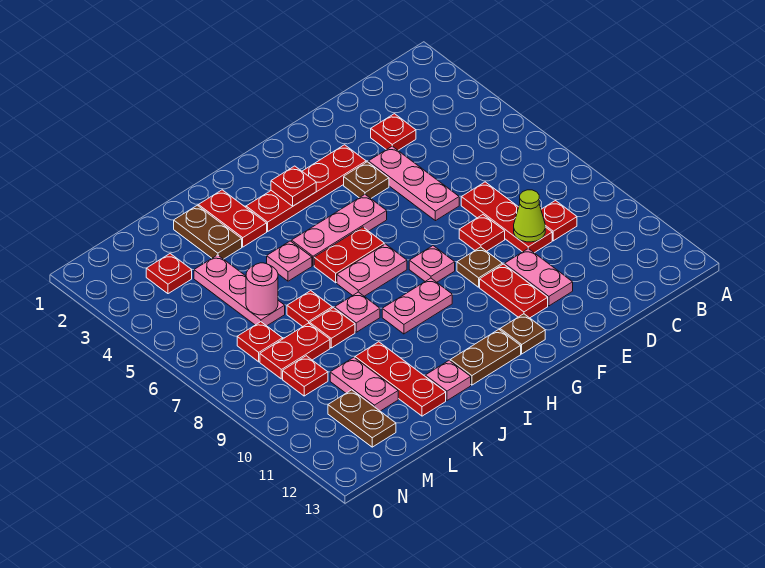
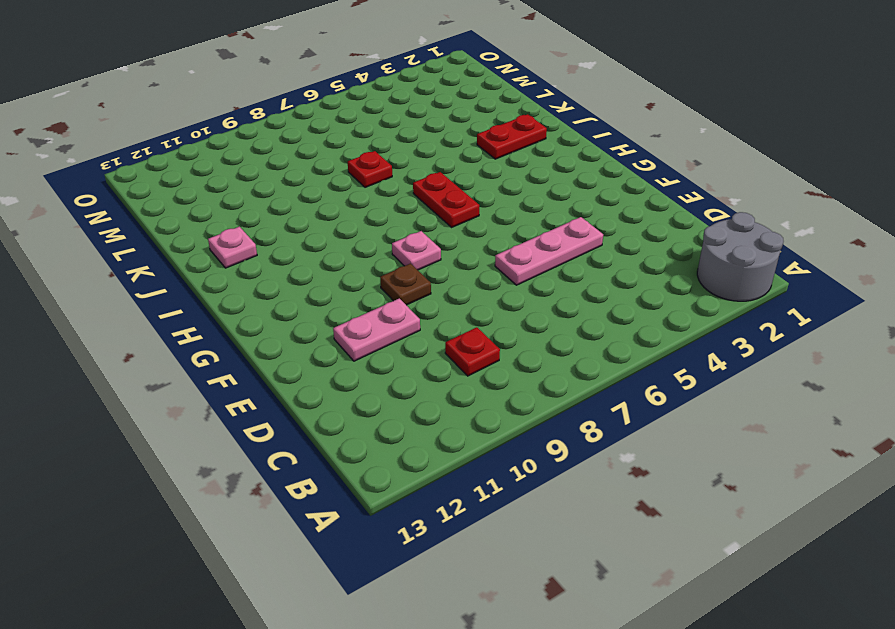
grey round brick A1:B2 level 1 -> none
none -> red plate D3 level 1
none -> red plate D7:D9 level 1
none -> red plate E8 level 1
none -> red plate F3:I3 level 1

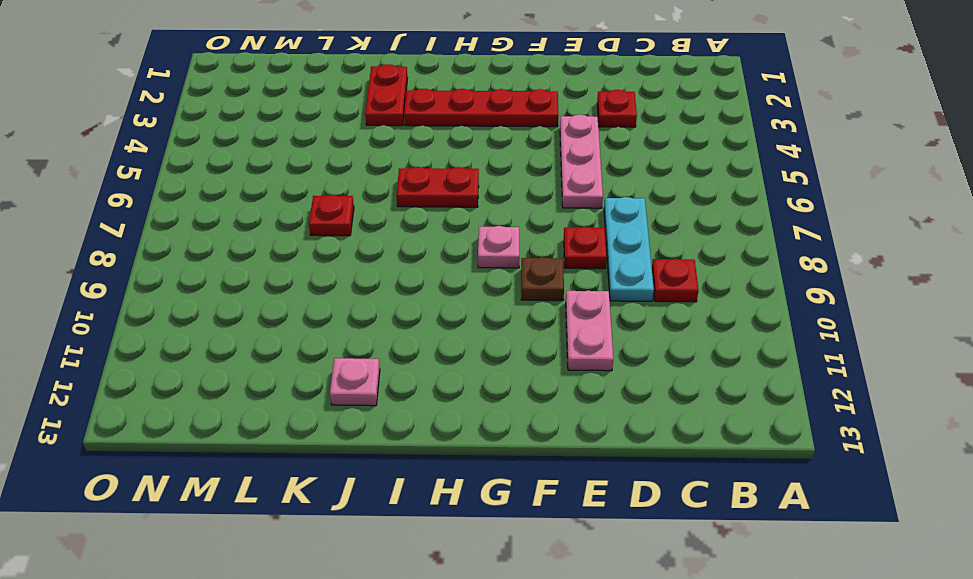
cyan plate D7:D9 level 1 -> red plate D7:D9 level 1
none -> brown plate F4 level 1
none -> red plate F10:F11 level 1
none -> pink plate G5:I5 level 1
none -> brown plate G12 level 1

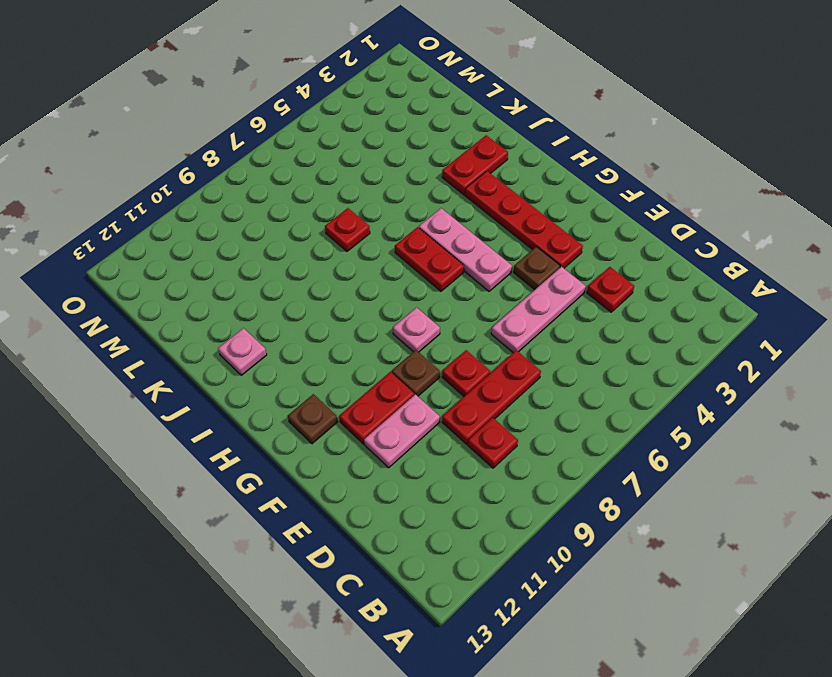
none -> pink plate H7:I7 level 1
none -> pink plate H9:I9 level 1
none -> brown plate H12:I12 level 1
none -> pink plate J5 level 1

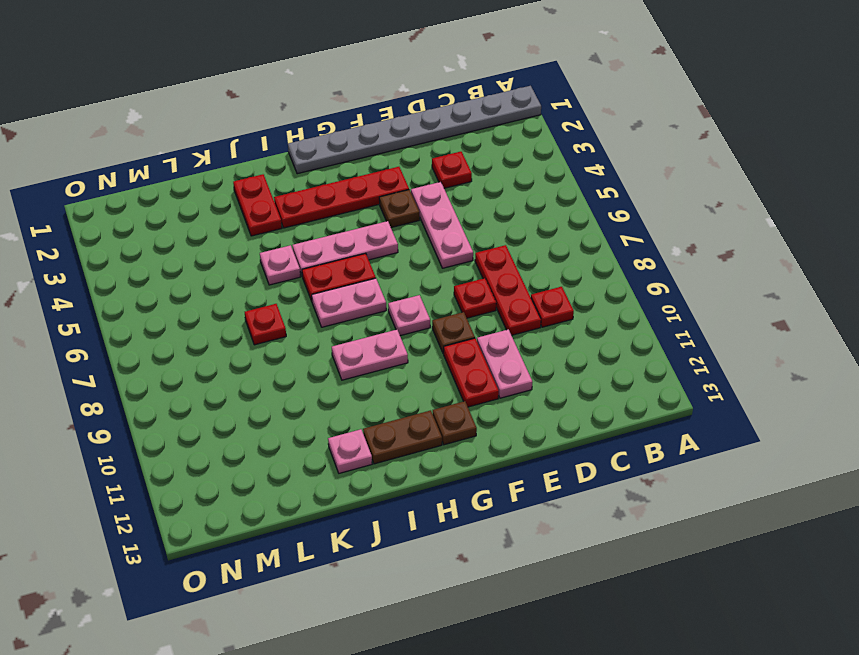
grey plate A1:H1 level 1 -> none
none -> pink plate J8 level 1
none -> brown plate K2:K3 level 1
none -> red plate K8 level 1
none -> red plate K10:K12 level 1

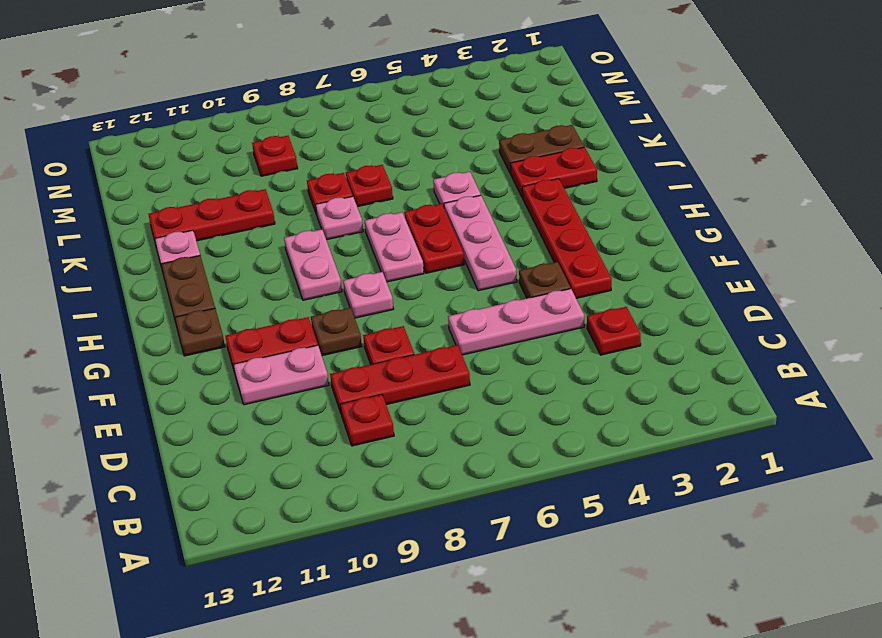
none -> pink plate L4:L6 level 1
none -> red plate L8:M8 level 1
none -> pink plate L10:L11 level 1
none -> red plate M3 level 1

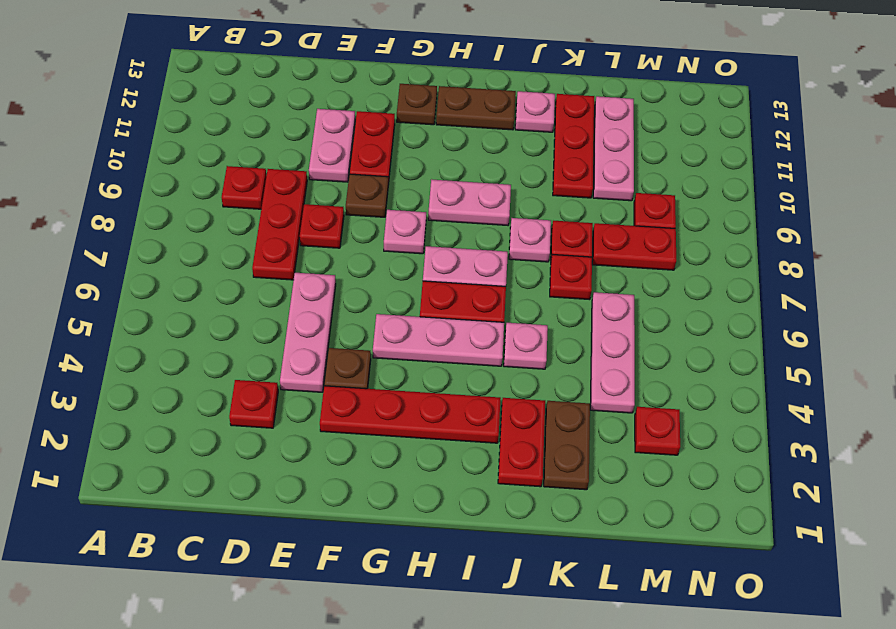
pink plate L10:L12 level 1 -> pink plate L10:L11 level 1
none -> red plate M7 level 1
none -> brown plate M11:M12 level 1
none -> lime cone D9 level 2
none -> red plate H3 level 2

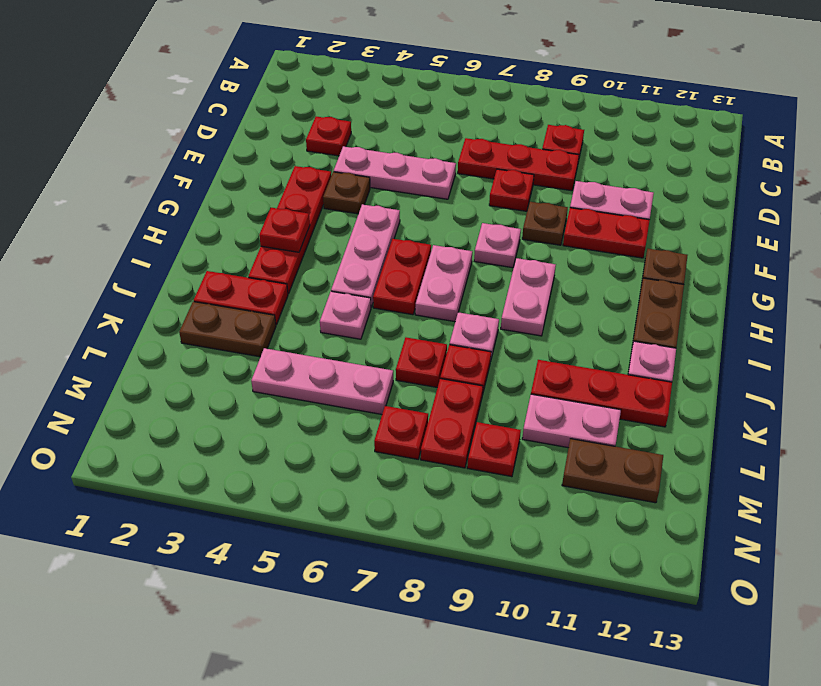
none -> red plate M3 level 1
none -> lime cone D9 level 2
none -> pink round brick L6 level 2

